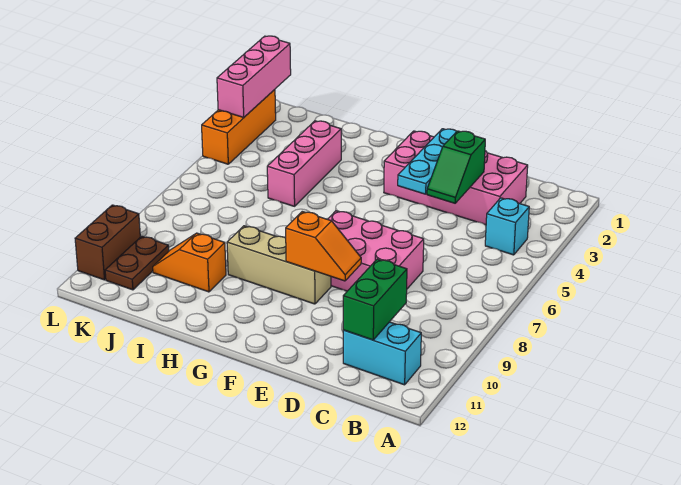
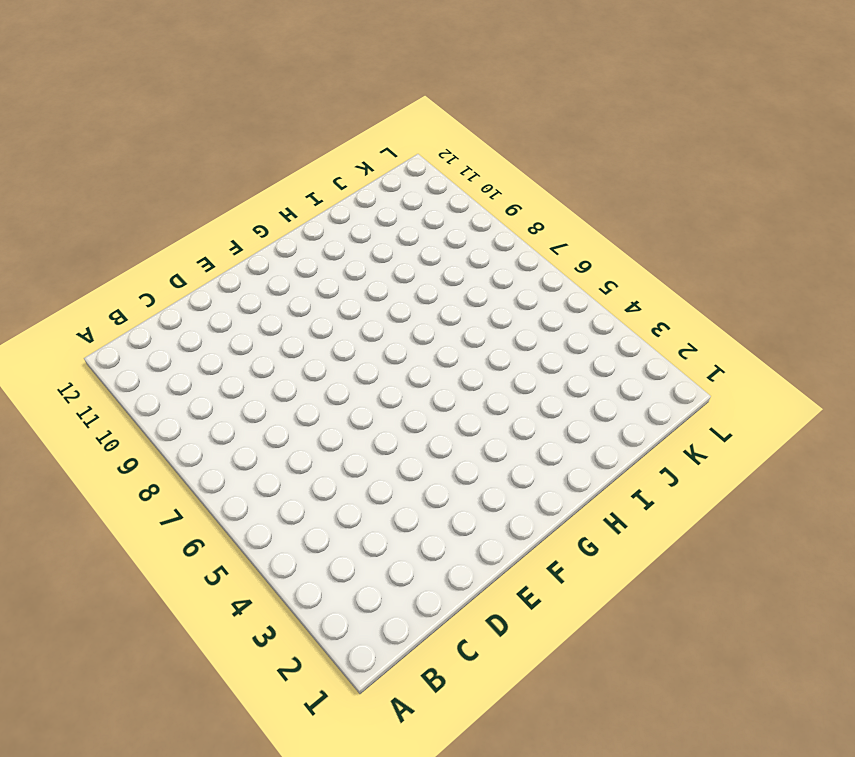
none -> cyan brick B4 level 1
none -> cyan brick B11:C11 level 1
none -> pink brick C2:F3 level 1

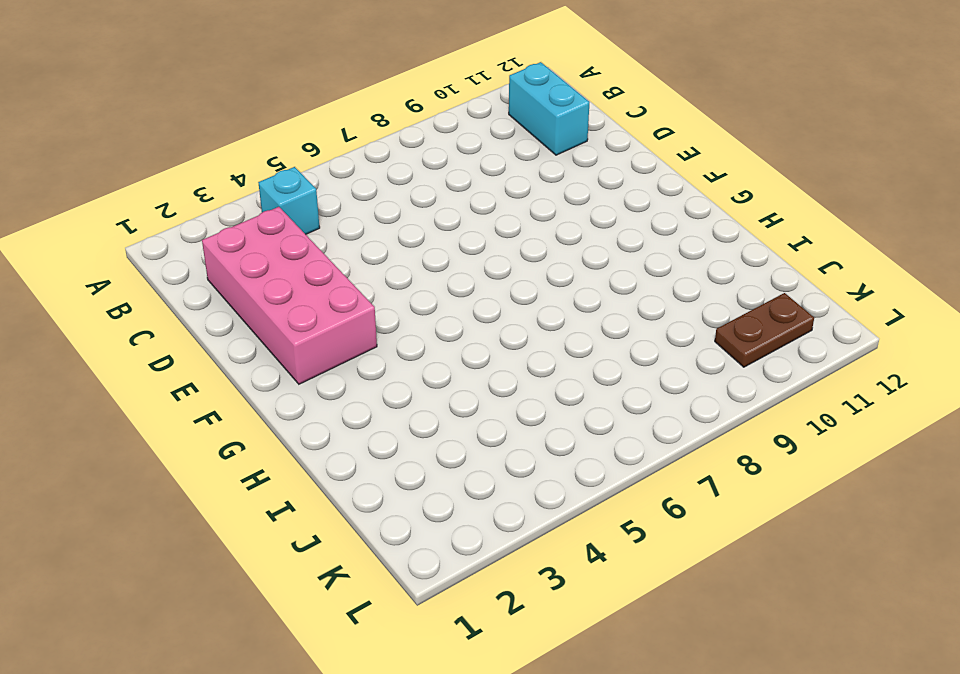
none -> pink brick D7:F8 level 1
none -> tan brick F9:H9 level 1
none -> pink brick I3:I5 level 1

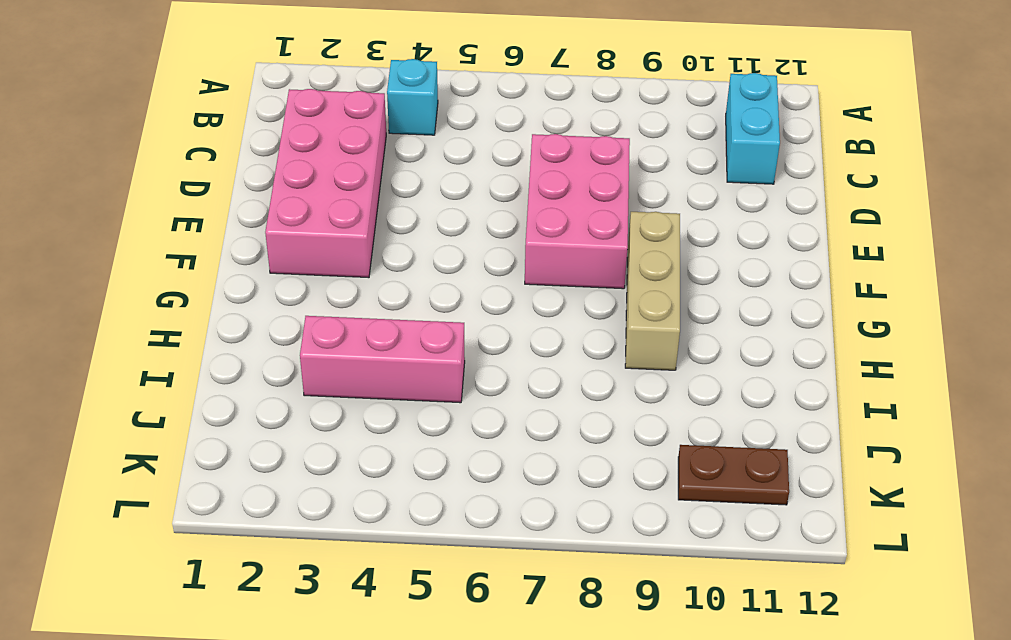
none -> orange slope I10:J10 level 1 top I
none -> orange brick L2:L4 level 1
none -> brown brick L10:L11 level 1

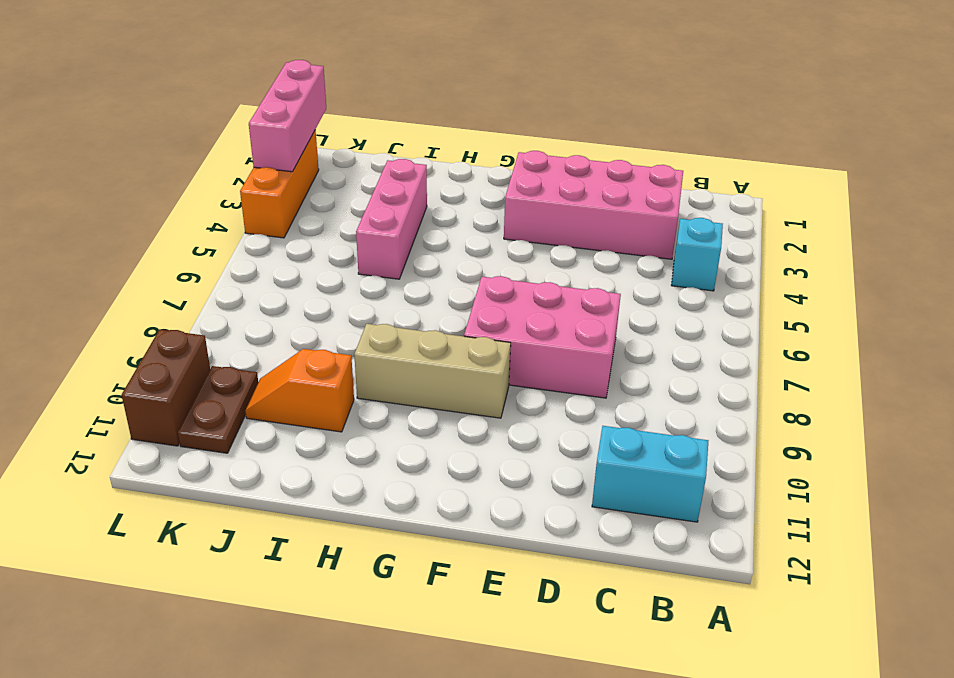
none -> green brick C10:C11 level 2
none -> green slope D3:D4 level 2 top 3
none -> cyan plate E2:E4 level 2

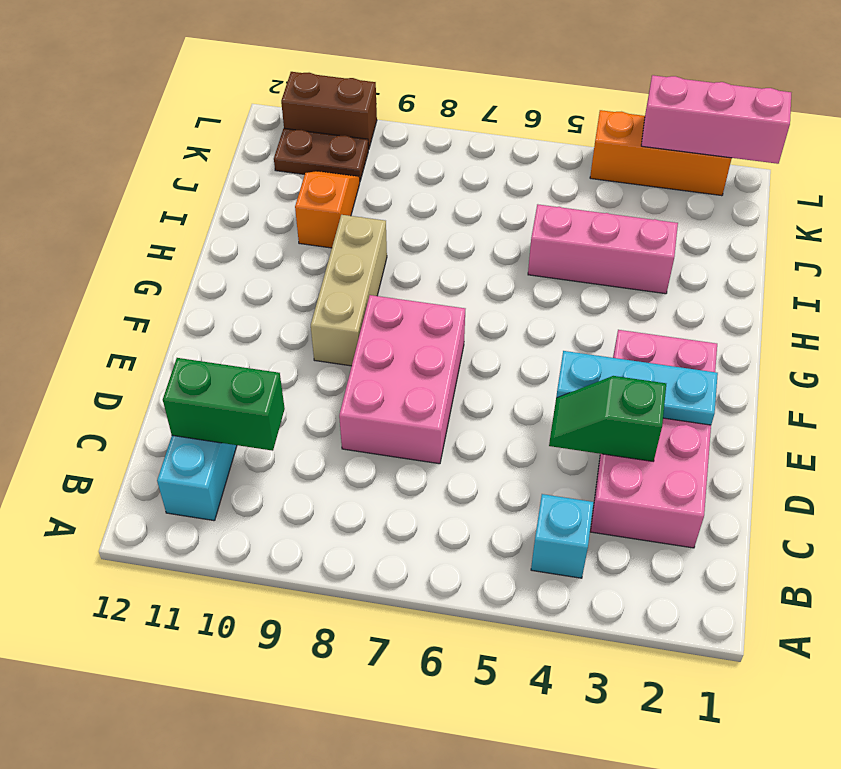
none -> orange slope E9:F9 level 2 top F

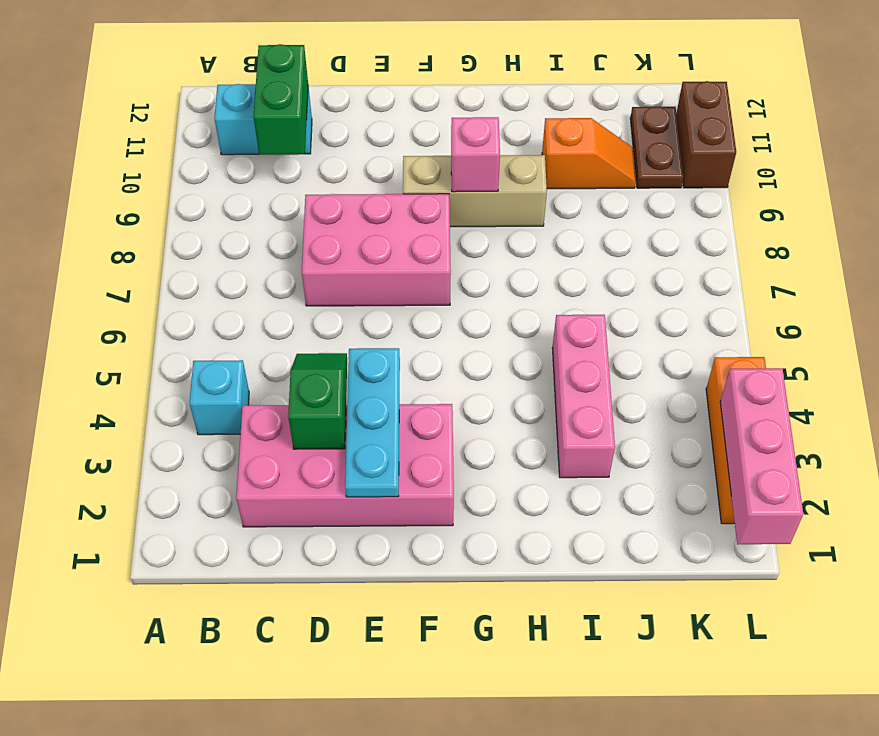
pink brick G9 level 2 -> none
none -> orange slope E9:F9 level 2 top F

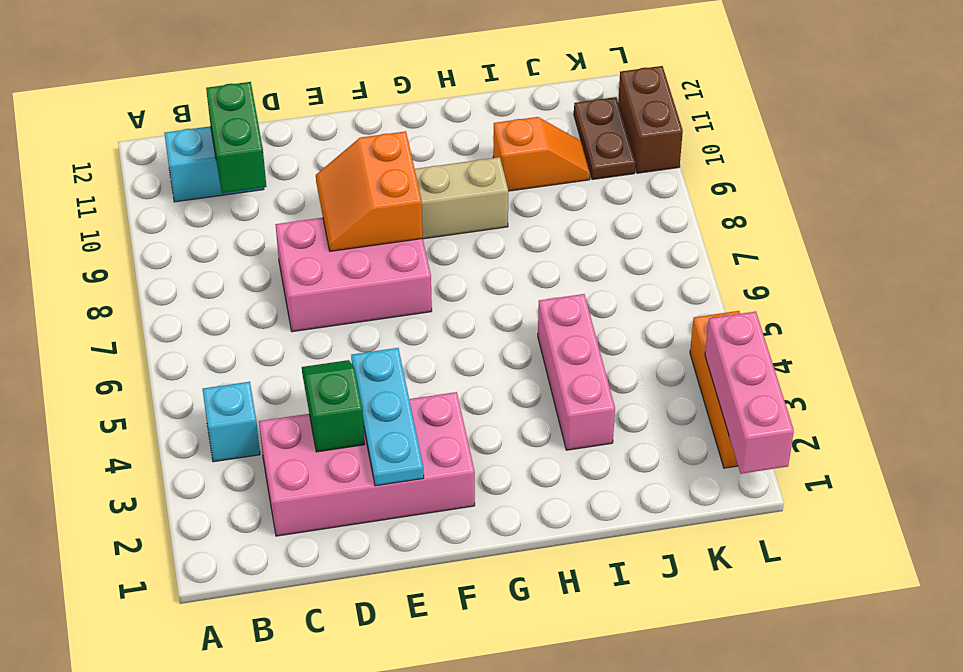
orange slope E8:F9 level 2 top F -> orange slope E9:F9 level 2 top F

